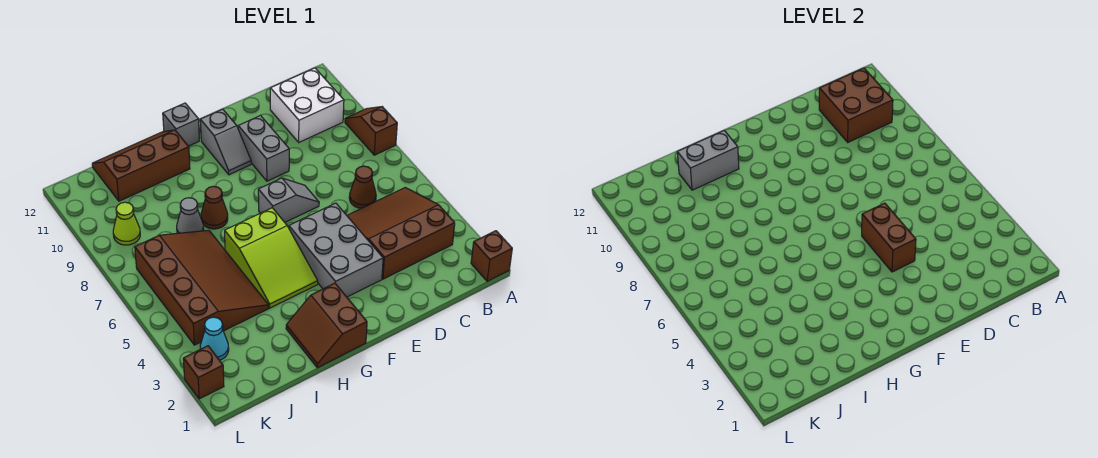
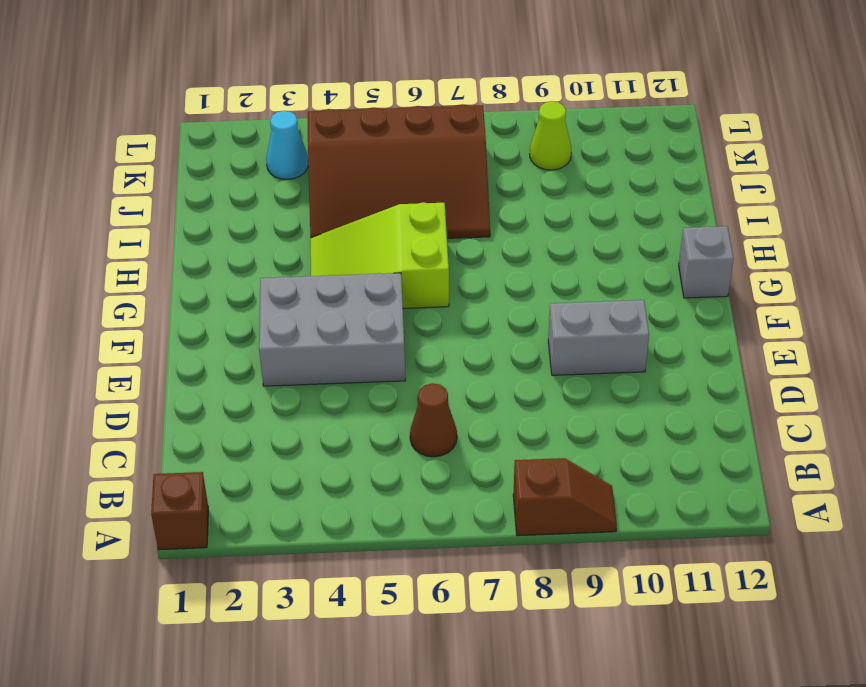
none -> brown slope B3:D5 level 1 top 3
none -> white brick B10:C11 level 1
none -> grey slope E7:F7 level 1 top F

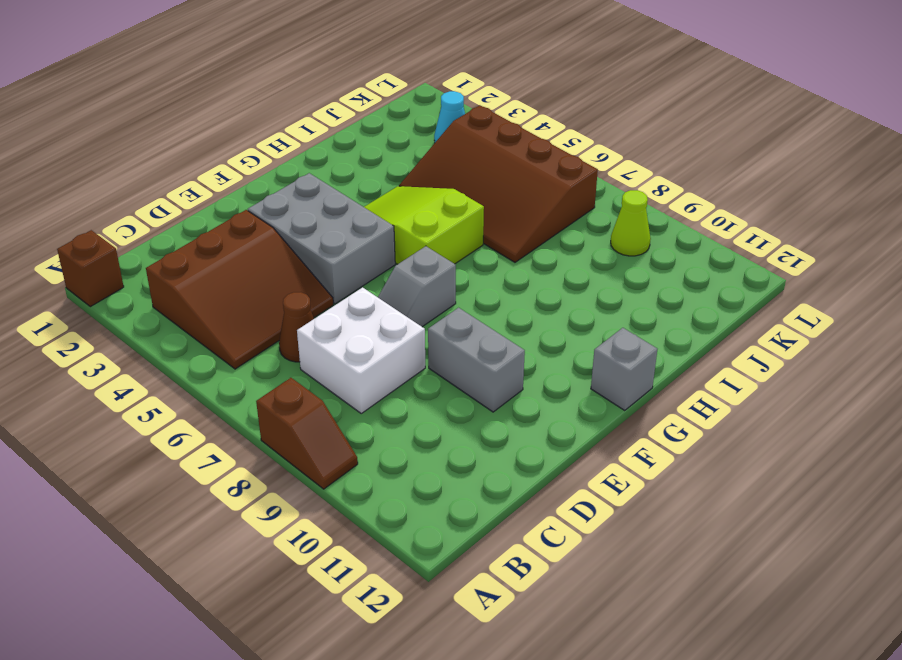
white brick C7:D8 level 1 -> white brick B10:C11 level 1
none -> grey slope F10:F11 level 1 top 11
none -> brown slope G1:H2 level 1 top G
none -> brown cone H8 level 1

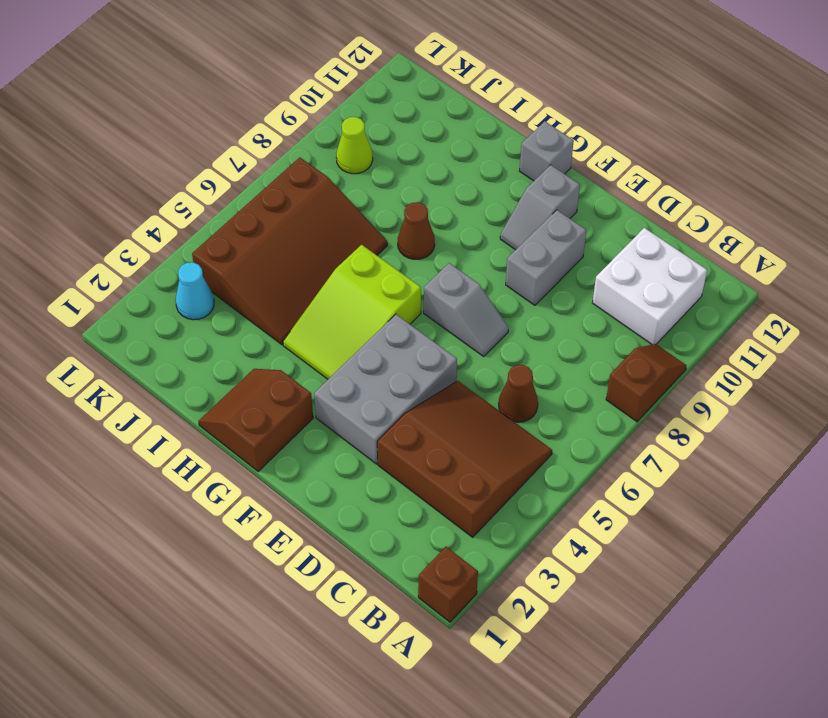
none -> brown slope H11:J12 level 1 top 11
none -> grey cone I8 level 1
none -> brown brick L2 level 1

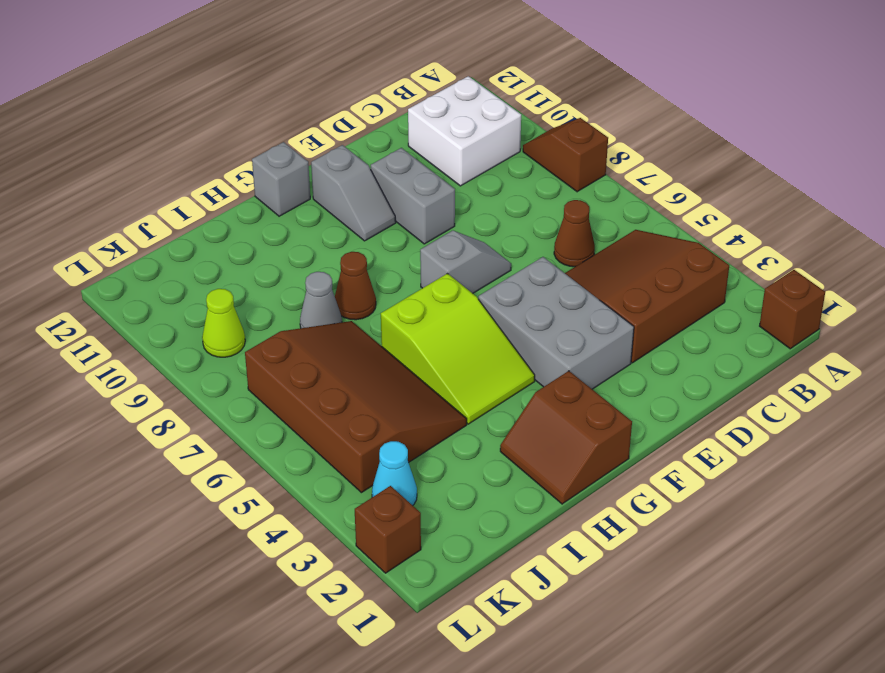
none -> brown slope H11:J12 level 1 top 11
none -> brown brick B10:C11 level 2
none -> brown brick E4:E5 level 2

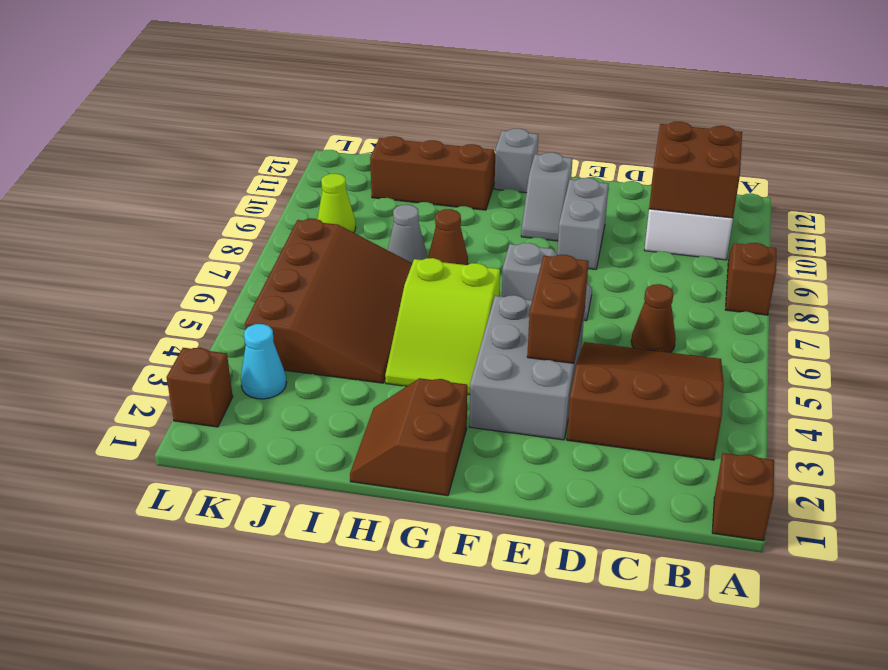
none -> grey brick H11:I11 level 2

